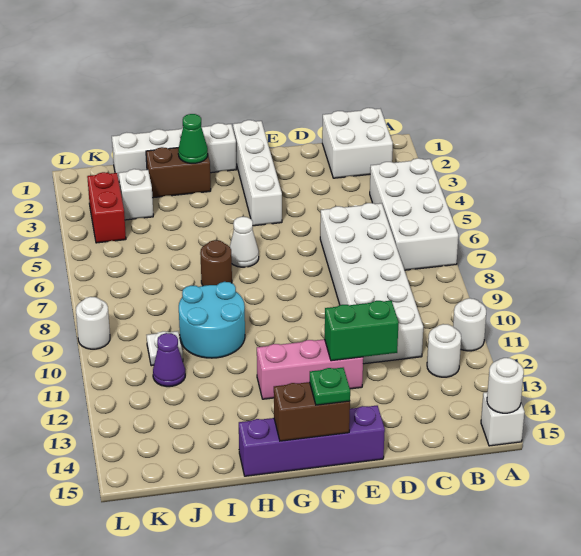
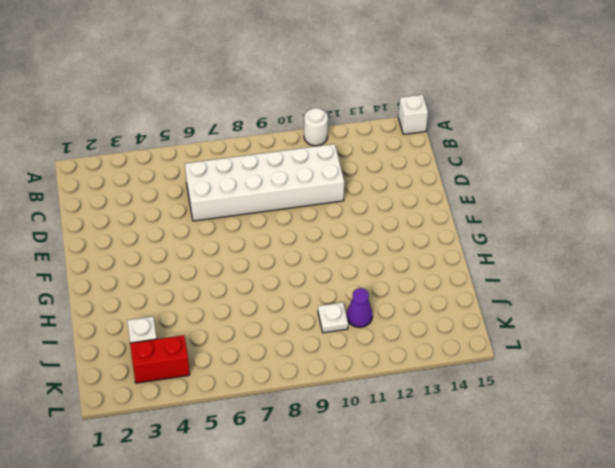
none -> white brick A4:B7 level 1
none -> white brick B1:C2 level 1
none -> white round brick B12 level 1

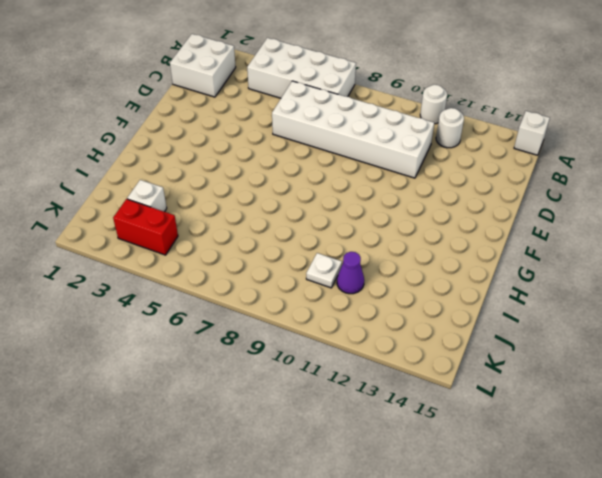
none -> pink brick E12:G12 level 1
none -> purple brick E15:H15 level 1
none -> white brick F1:F4 level 1

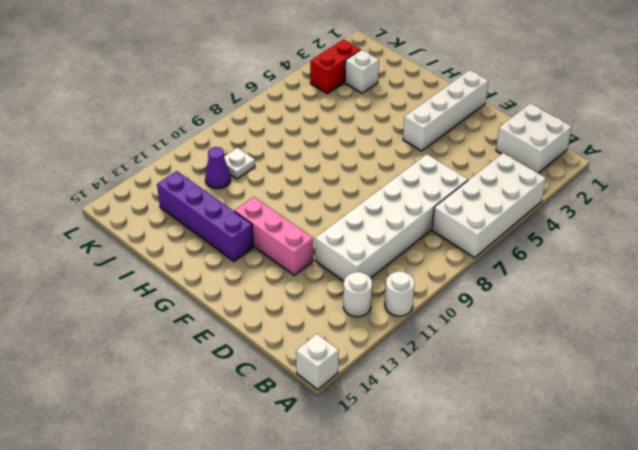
purple brick G13:J13 level 1 -> purple brick E15:H15 level 1
none -> white brick G1:J1 level 1
none -> white cone G6 level 1
none -> brown brick H2:I2 level 1

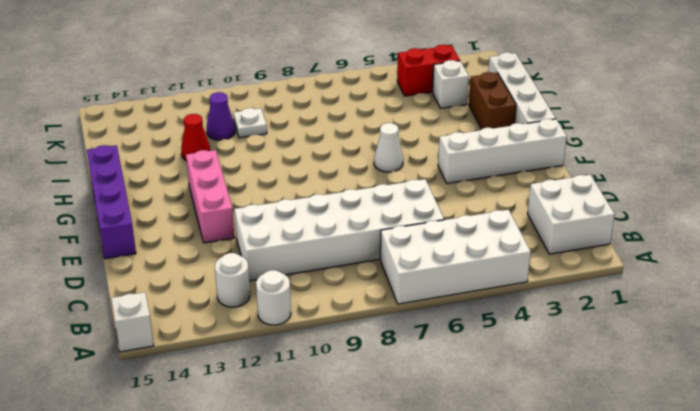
red cone I12 level 1 -> none
none -> brown round brick H7 level 1
none -> cyan round brick H9:I10 level 1
none -> white round brick L9 level 1

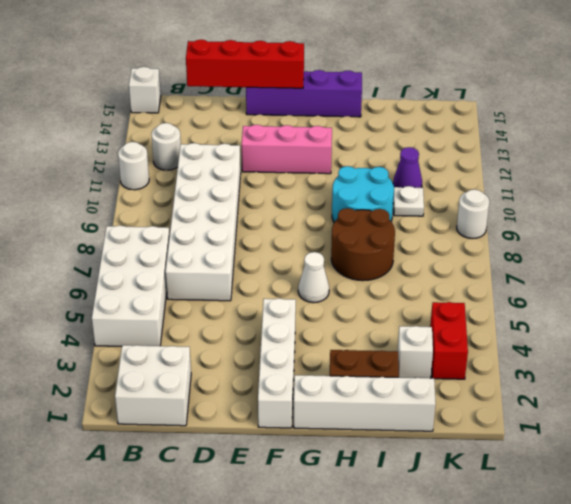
red brick C15:F15 level 2 -> brown brick F15:G15 level 2
brown round brick H7:I8 level 1 -> brown round brick H7 level 1
none -> white round brick A15 level 2
none -> green brick D12:E12 level 2
none -> green cone H2 level 2

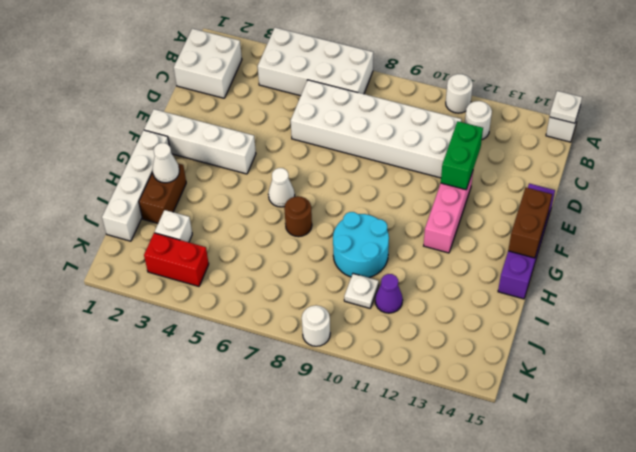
white plate A15 level 2 -> white round brick A15 level 2
white cone H2 level 2 -> green cone H2 level 2
none -> green plate F15 level 3

